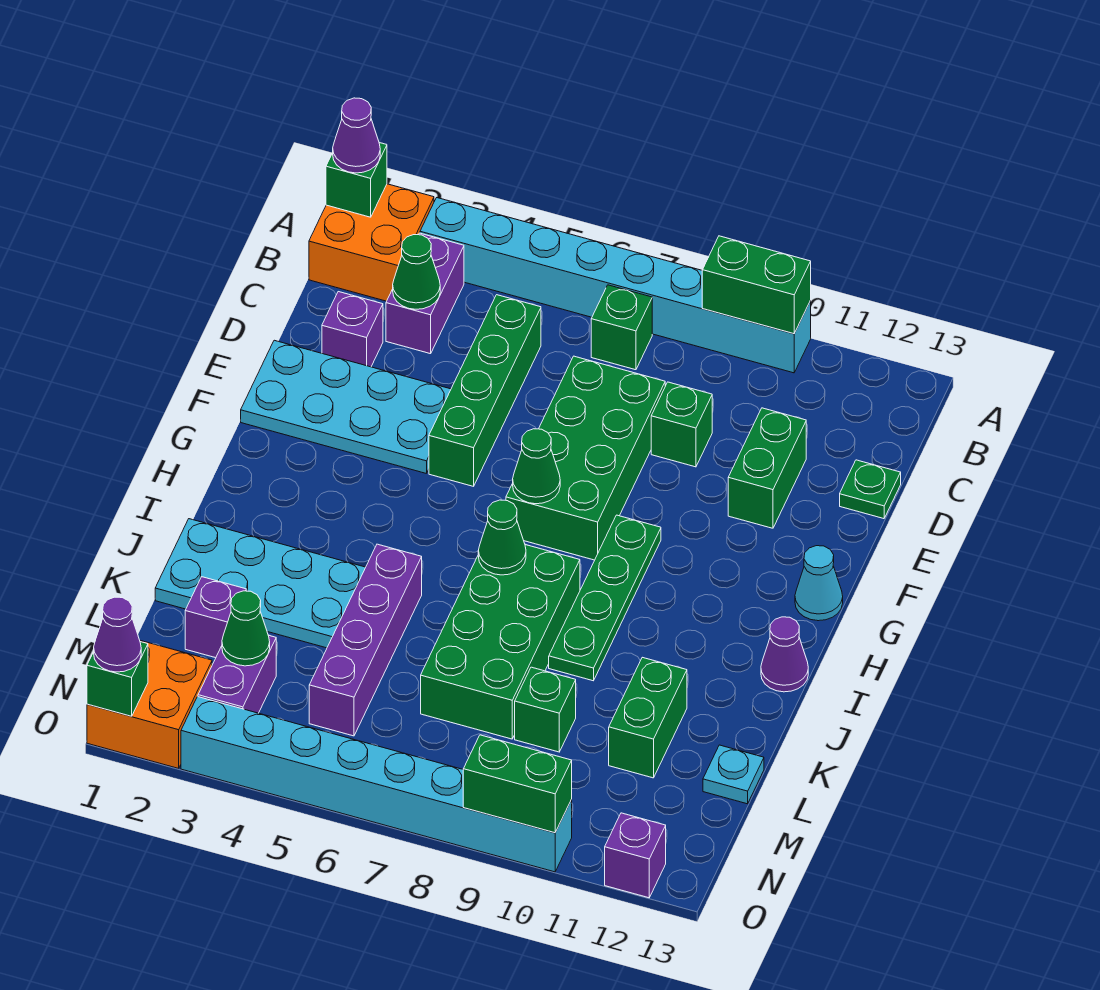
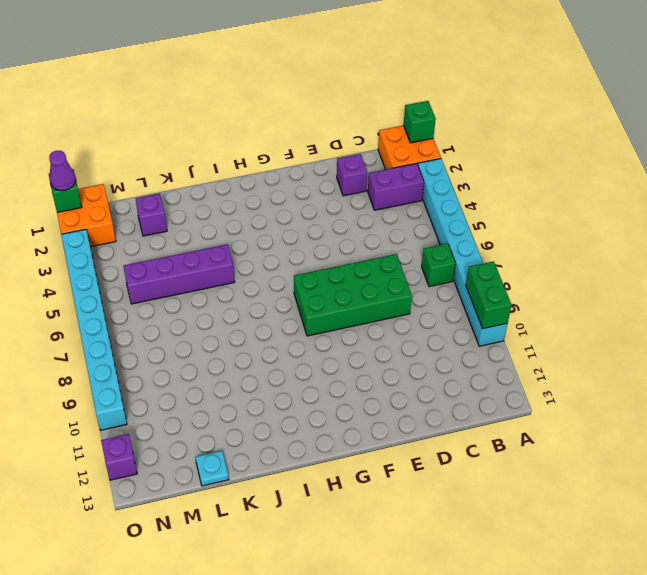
none -> green brick C5:F5 level 1
none -> green brick D9 level 1
none -> green brick D11:E11 level 1
none -> green plate D13 level 1

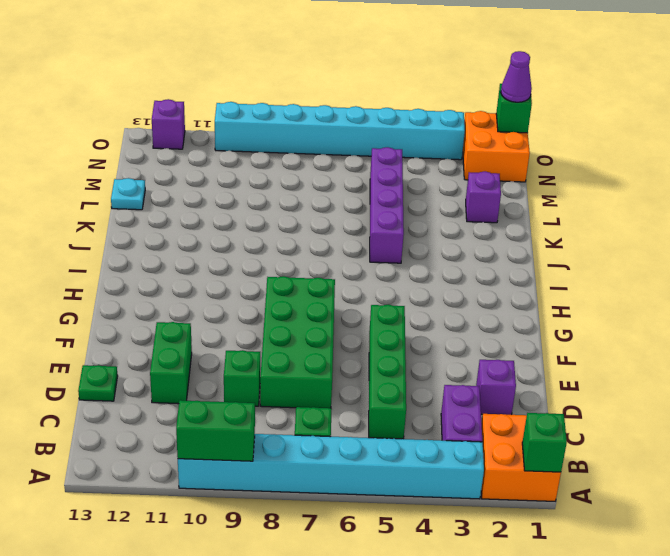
none -> cyan plate E1:F4 level 1
none -> green plate G9:J9 level 1
none -> cyan cone G13 level 1
none -> green brick I7:L8 level 1

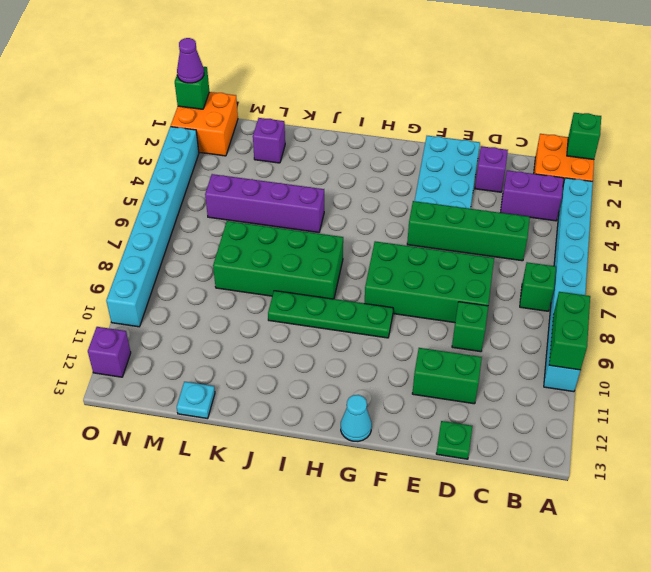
none -> purple cone I13 level 1
none -> cyan plate J1:K4 level 1
none -> green brick K11:L11 level 1
none -> green brick L9 level 1

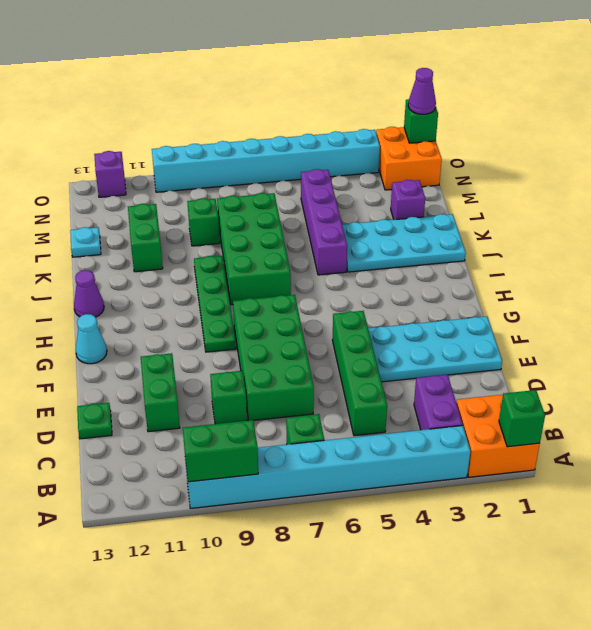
none -> purple brick D2 level 1
none -> purple brick M3:N3 level 1
none -> green cone C3 level 2
none -> green cone G7 level 2

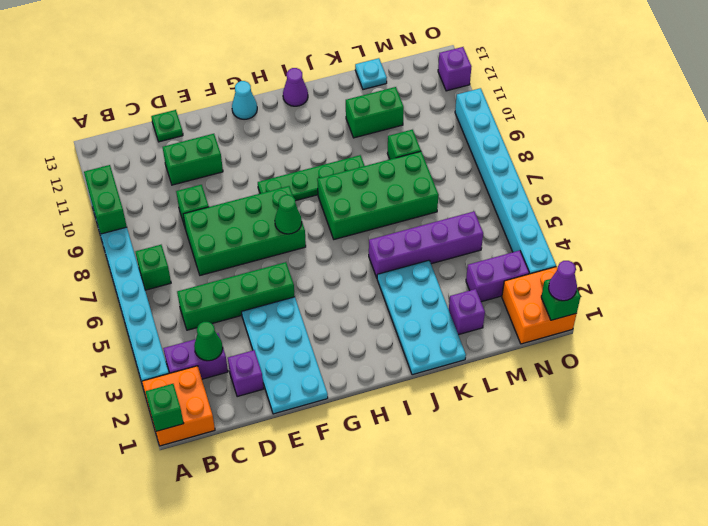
none -> green cone I7 level 2
none -> green cone M3 level 2
none -> green brick O9:O10 level 2
none -> purple cone A1 level 3

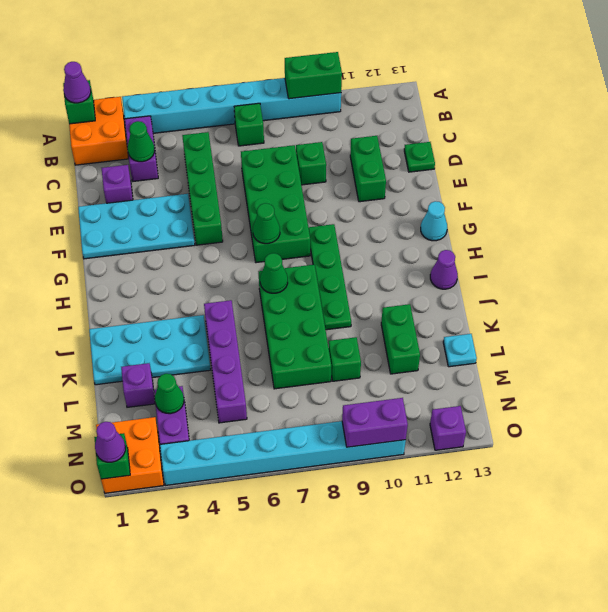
purple brick O9:O10 level 2 -> green brick O9:O10 level 2

